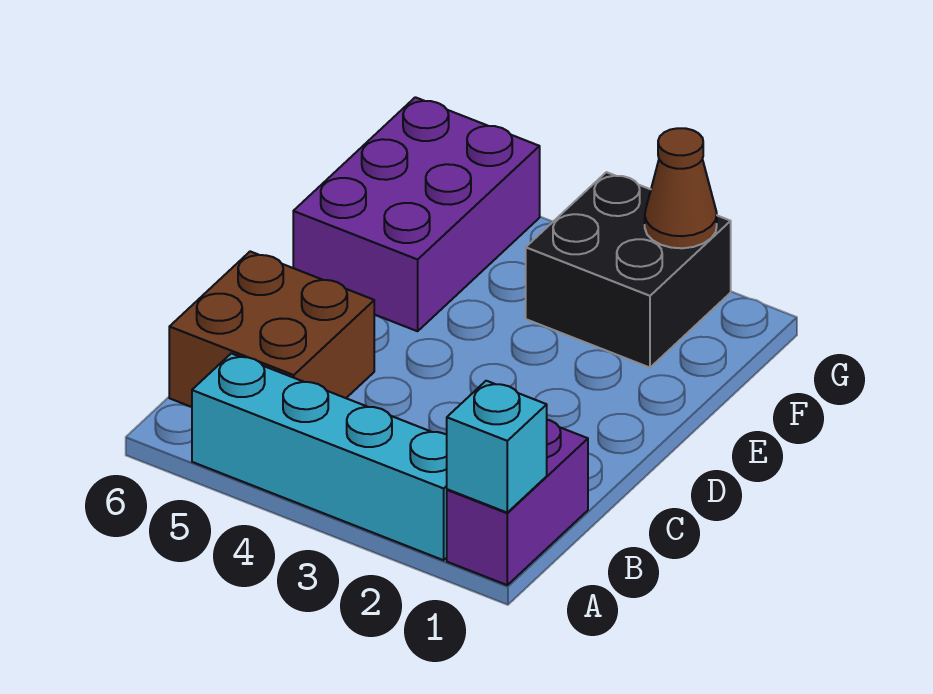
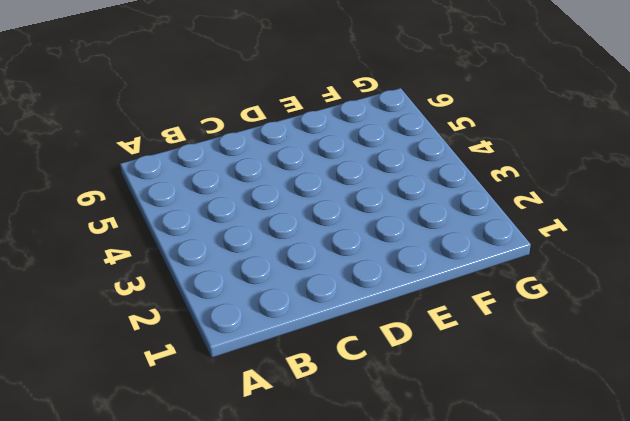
none -> purple brick A1:B1 level 1
none -> cyan brick A2:A5 level 1

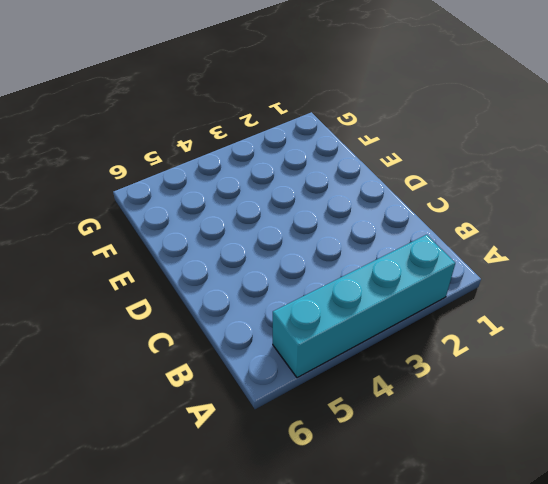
none -> purple brick A1:B1 level 1
none -> brown brick B5:C6 level 1

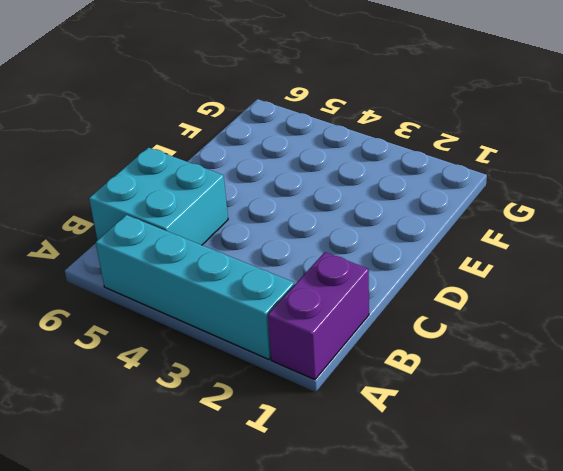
cyan brick B5:C6 level 1 -> brown brick B5:C6 level 1
none -> purple brick E5:G6 level 1
none -> black brick F2:G3 level 1

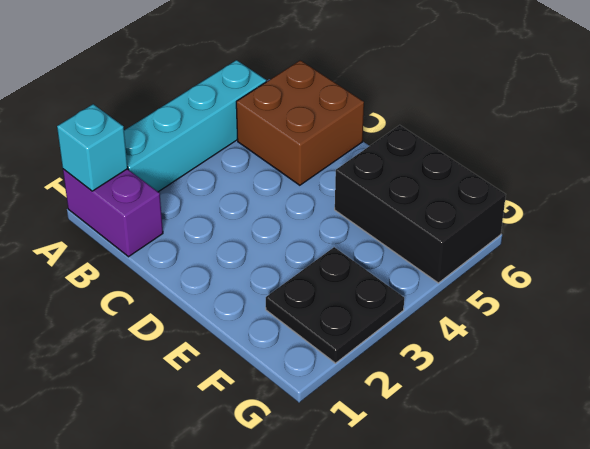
black brick E5:G6 level 1 -> purple brick E5:G6 level 1
black plate F2:G3 level 1 -> black brick F2:G3 level 1
none -> brown cone G2 level 2

